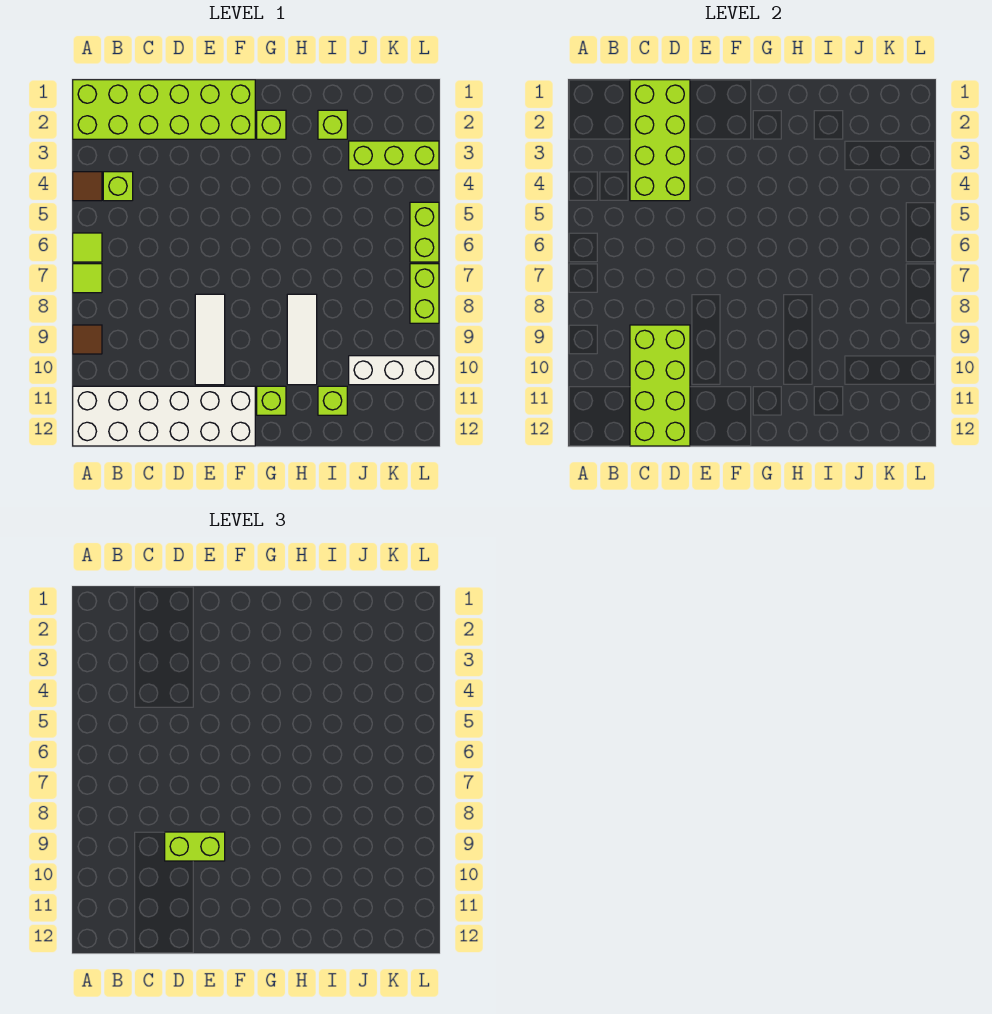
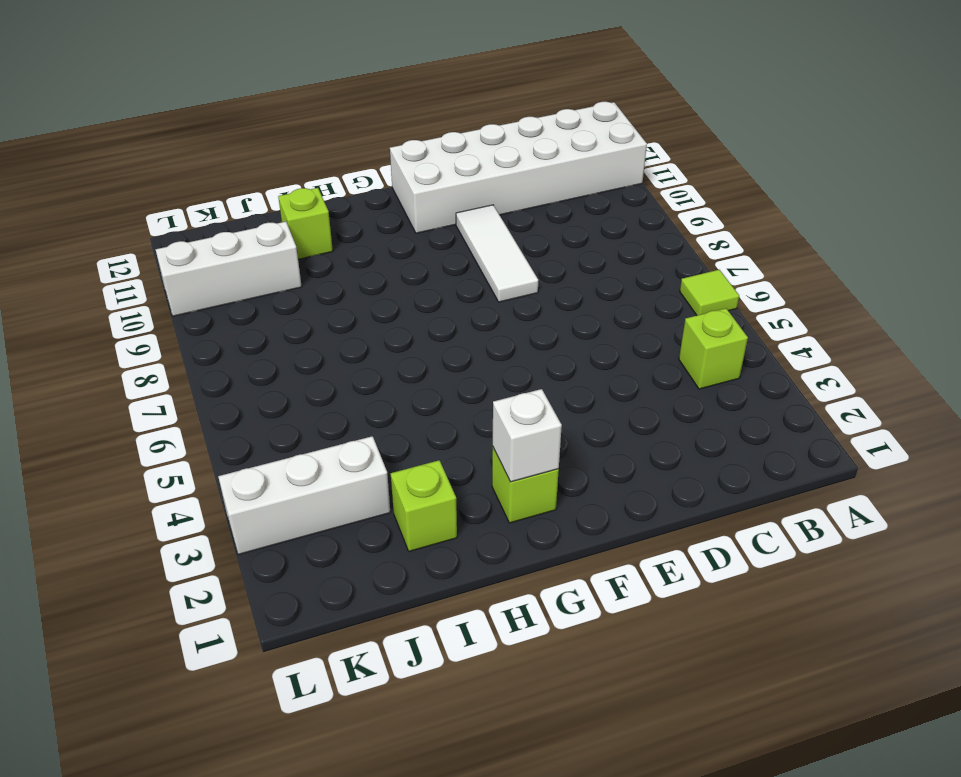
white brick G2 level 2 -> none
white brick J3:L3 level 1 -> lime brick J3:L3 level 1
none -> lime brick A1:F2 level 1
none -> brown tile A4 level 1
none -> lime tile A7 level 1

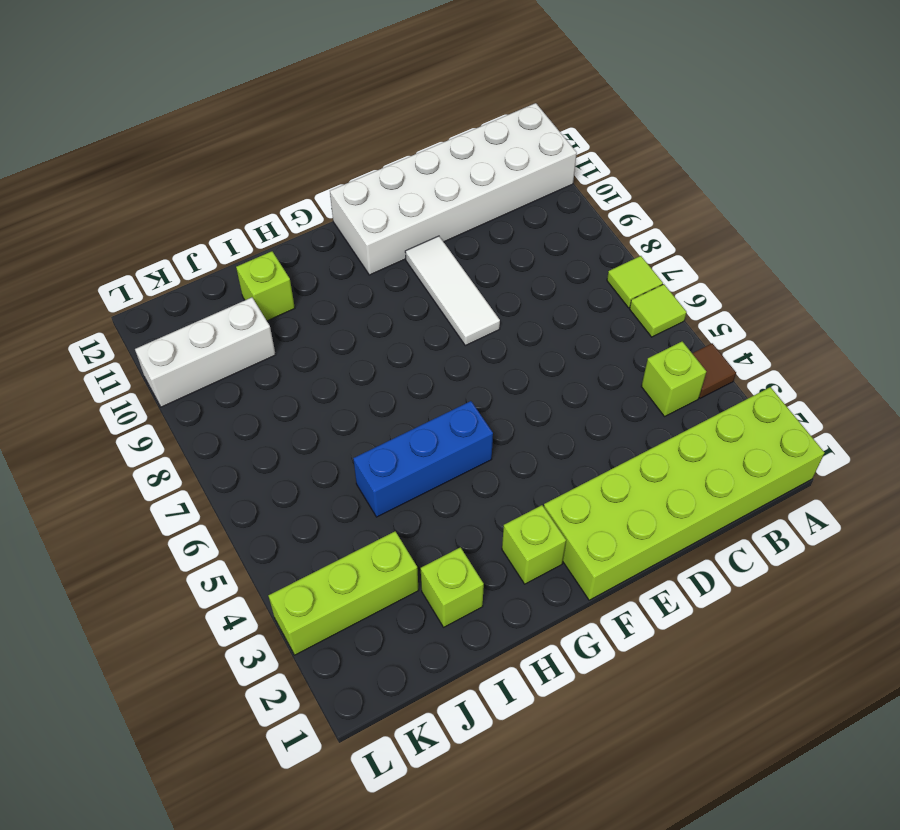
blue brick G5:I5 level 1 -> none
none -> brown tile A9 level 1
none -> lime brick G11 level 1
none -> white tile H8:H10 level 1

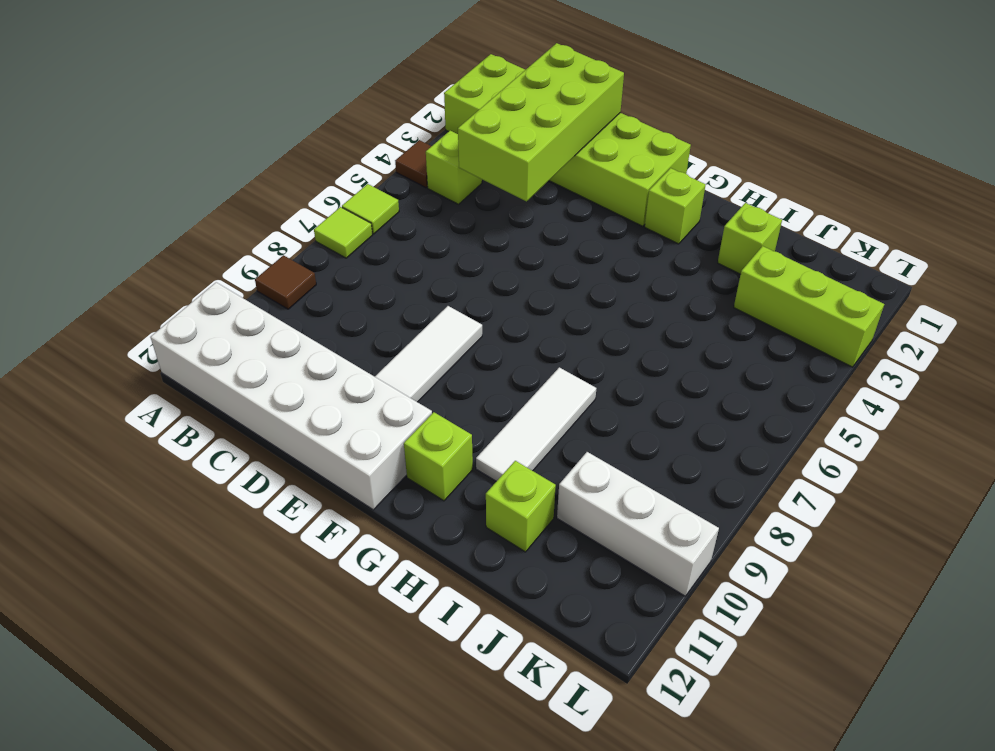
none -> lime brick L5:L6 level 1
none -> lime brick L7:L8 level 1
none -> lime brick C9:D12 level 2

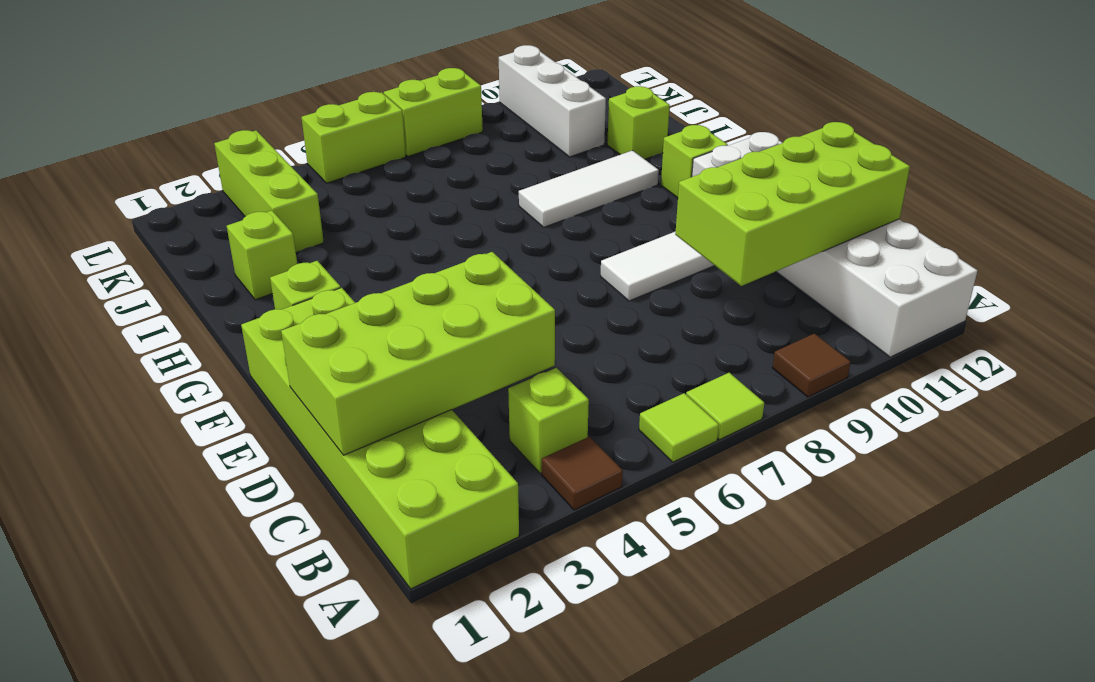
none -> lime brick D9:E9 level 3

